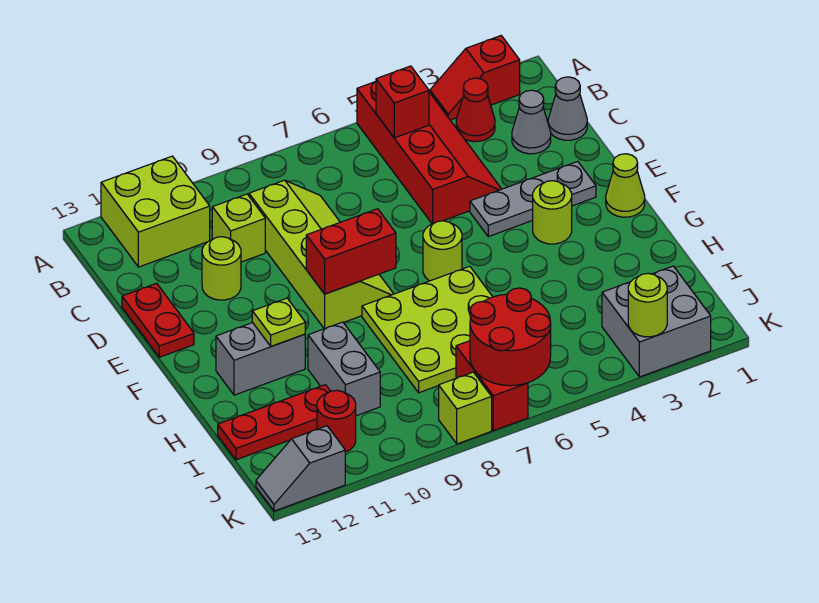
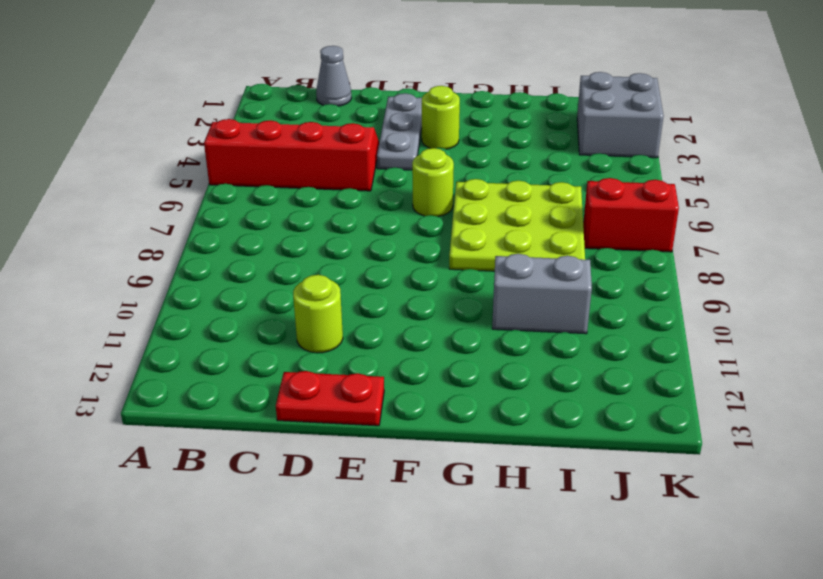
none -> red slope A2:A3 level 1 top 2
none -> lime brick A11:B12 level 1
none -> red cone B3 level 1

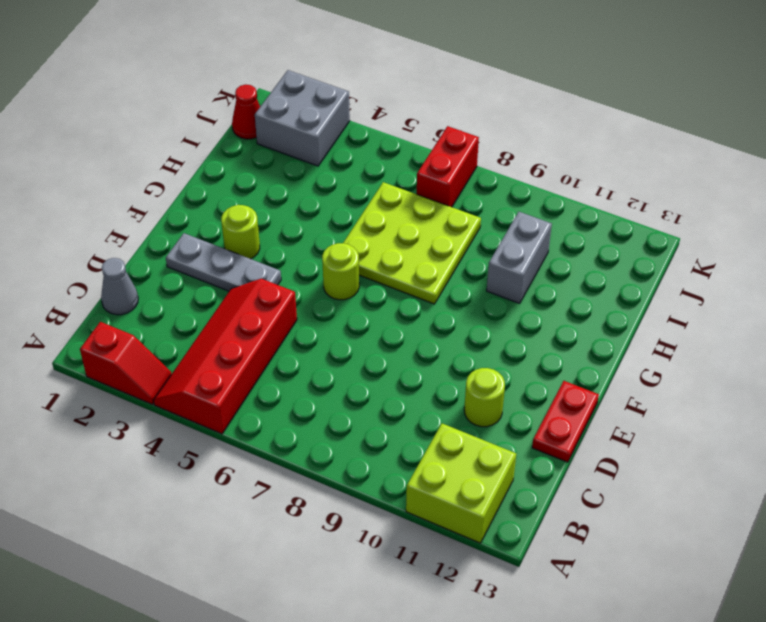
red cone J1 level 1 -> red cone B3 level 1
none -> grey cone C2 level 1
none -> lime slope C8:F9 level 1 top 9
none -> lime brick C10 level 1

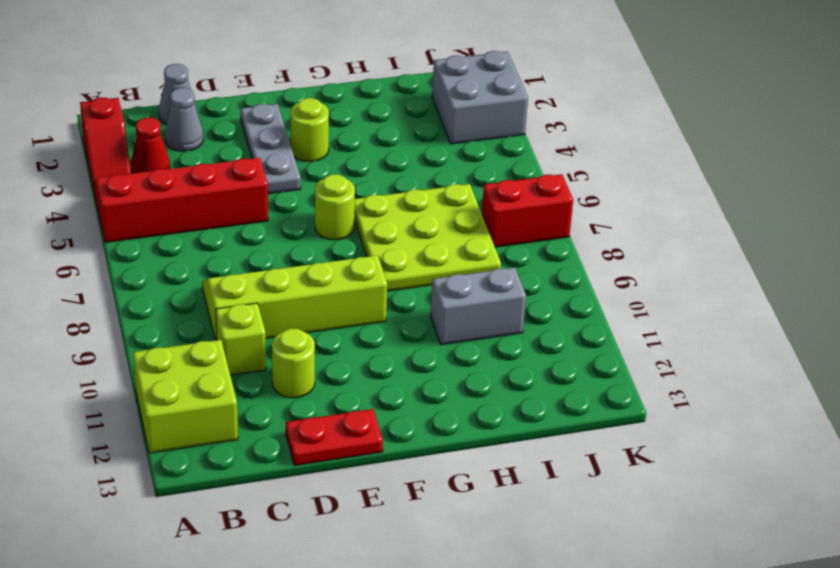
none -> lime cone F1 level 1
none -> grey brick G11:G12 level 1
none -> red plate I11:I13 level 1

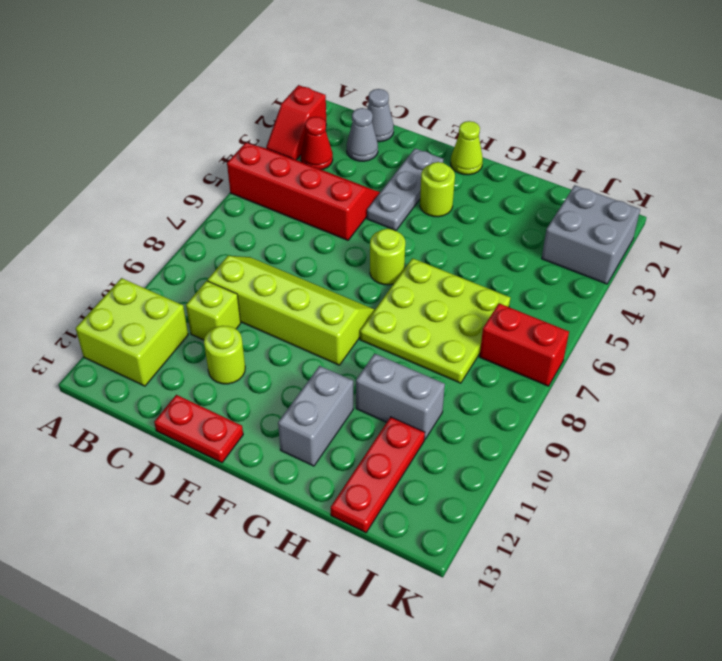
none -> red round brick J11 level 1
none -> lime brick K8 level 1
none -> grey slope K12:K13 level 1 top 12

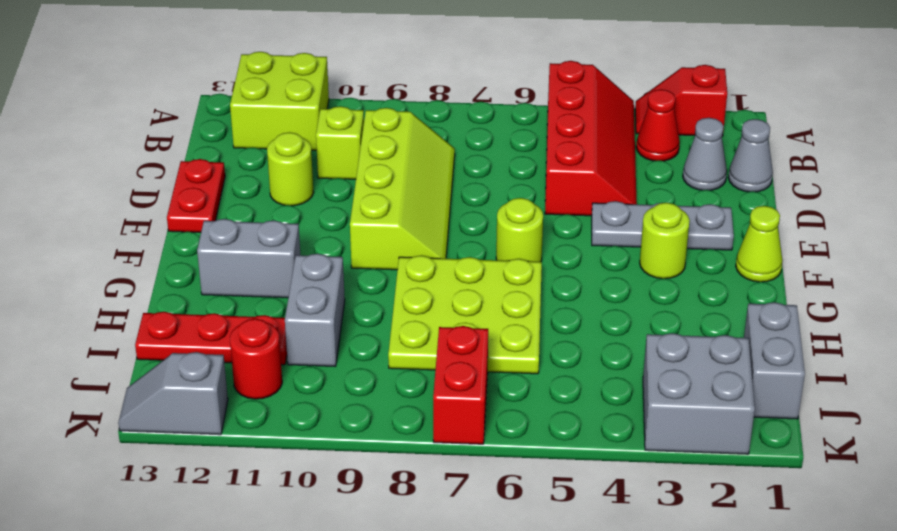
grey brick I1:J1 level 1 -> none
none -> lime brick K8 level 1
none -> red brick B5 level 2
none -> red brick F8:F9 level 2

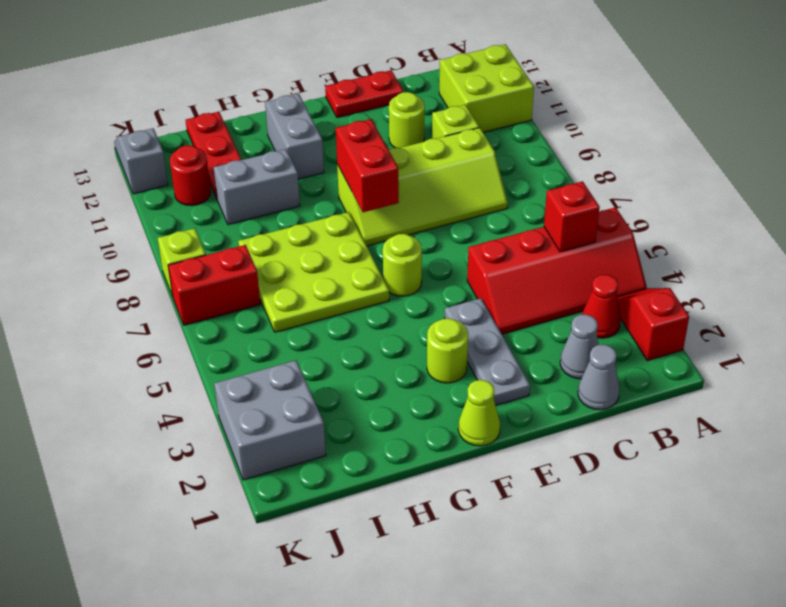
none -> lime plate G11 level 2
none -> red round brick J6:K7 level 2
none -> lime round brick K3 level 2

